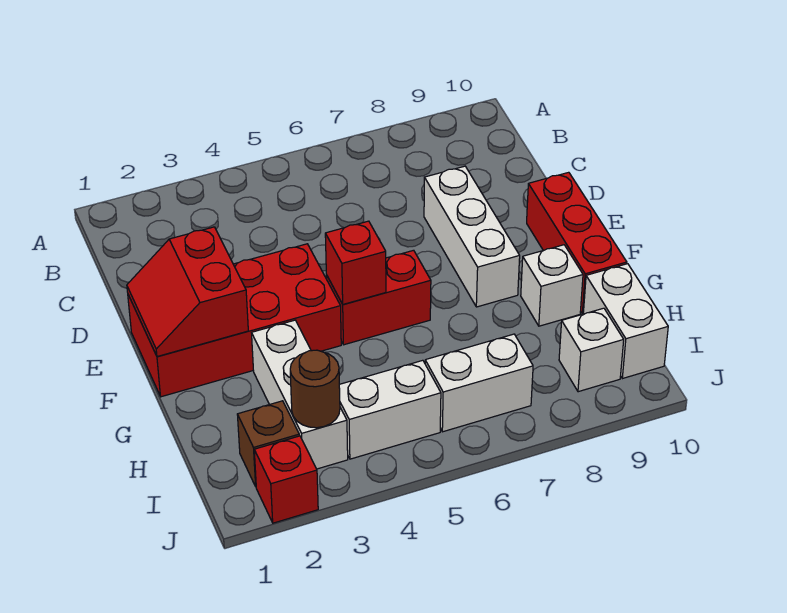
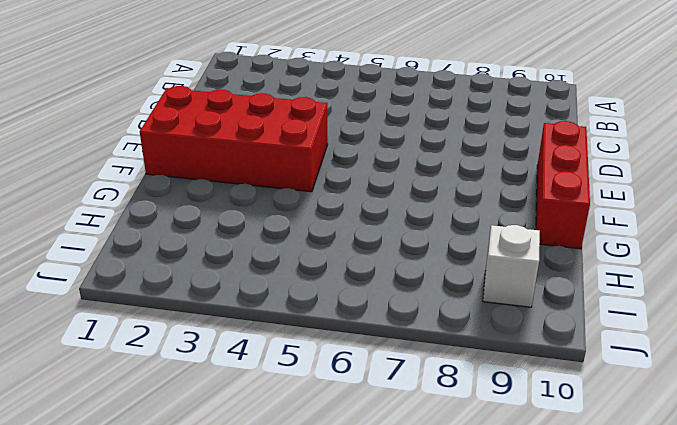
none -> white brick D8:F8 level 1
none -> red brick F5:F6 level 1
none -> white brick G3:I3 level 1

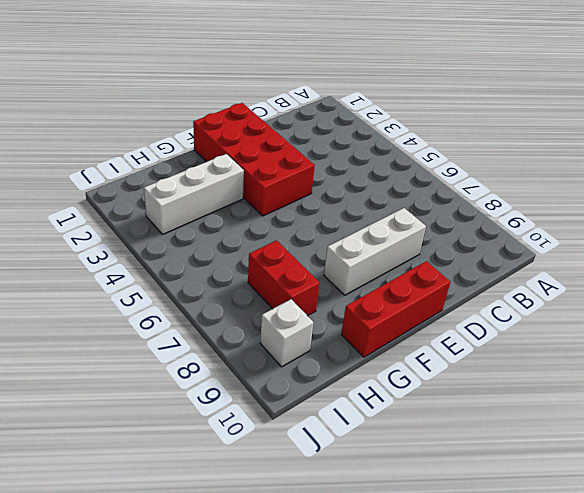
red brick H7:H8 level 1 -> red brick F5:F6 level 1
none -> white brick G9 level 1
none -> white brick H10:I10 level 1
none -> brown brick I2 level 1

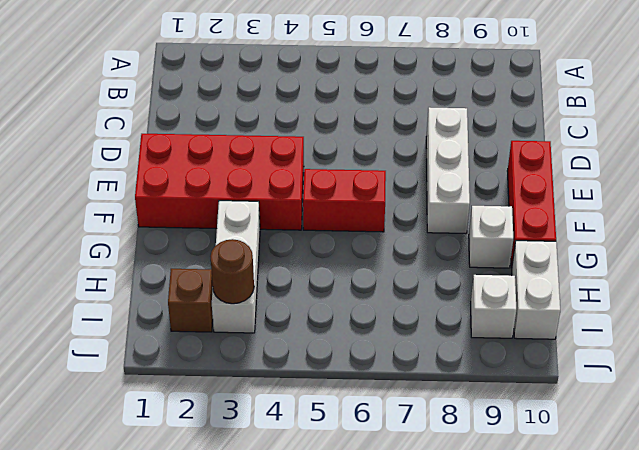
none -> white brick I4:I5 level 1
none -> white brick I6:I7 level 1
none -> red brick J2 level 1

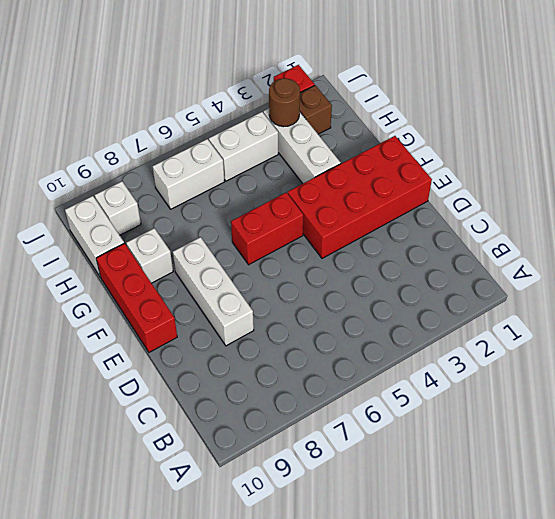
none -> red slope E1:F2 level 2 top 2
none -> red brick F5 level 2

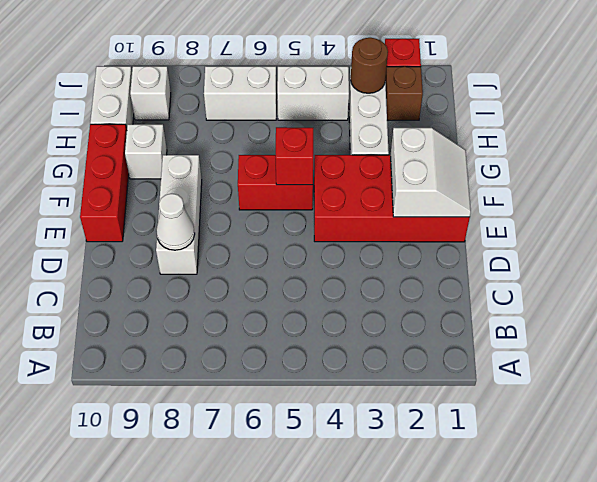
white cone D8 level 2 -> none
white slope E1:F2 level 2 top 2 -> red slope E1:F2 level 2 top 2

